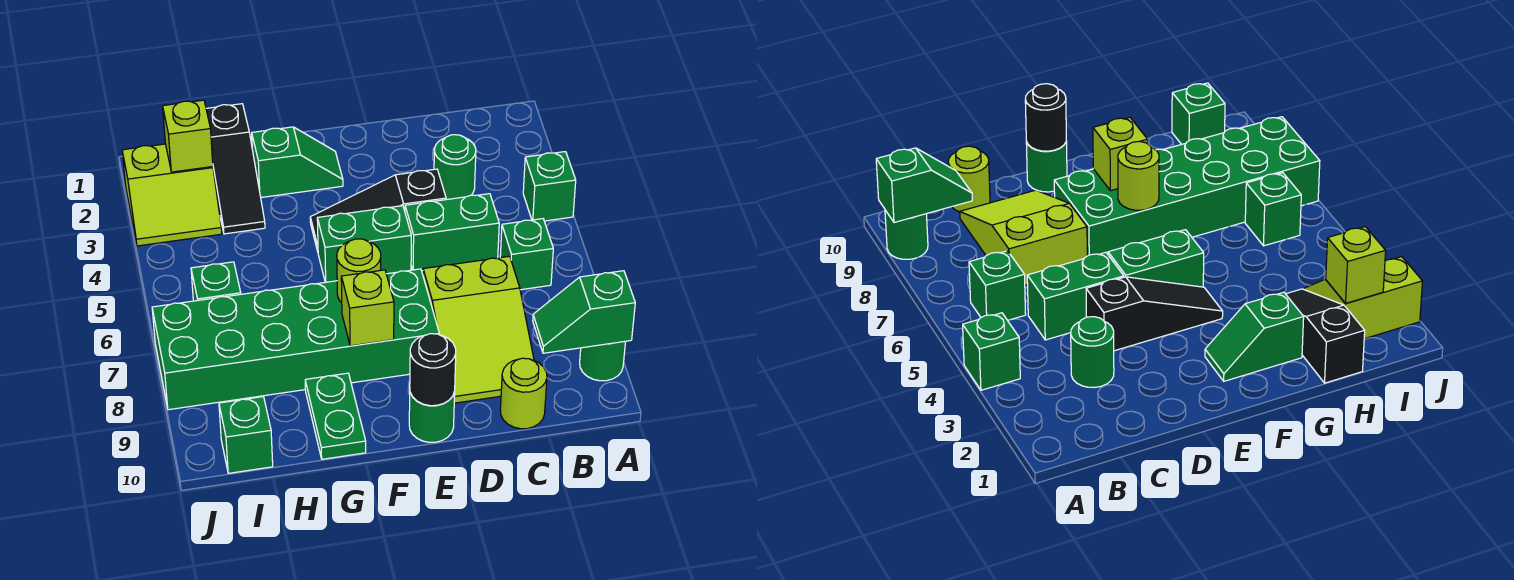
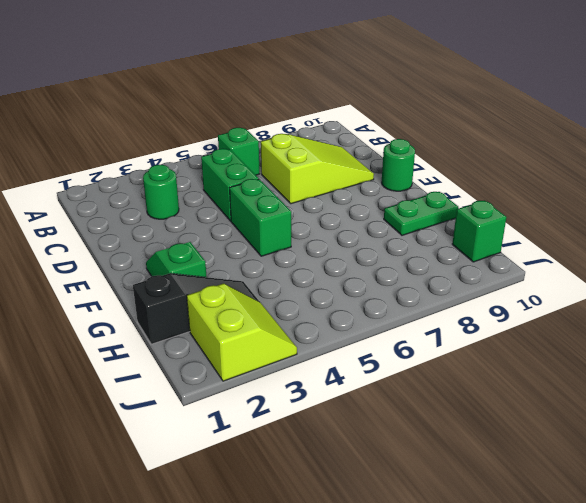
none -> green brick A4 level 1
none -> green round brick A9 level 1
none -> lime round brick C10 level 1

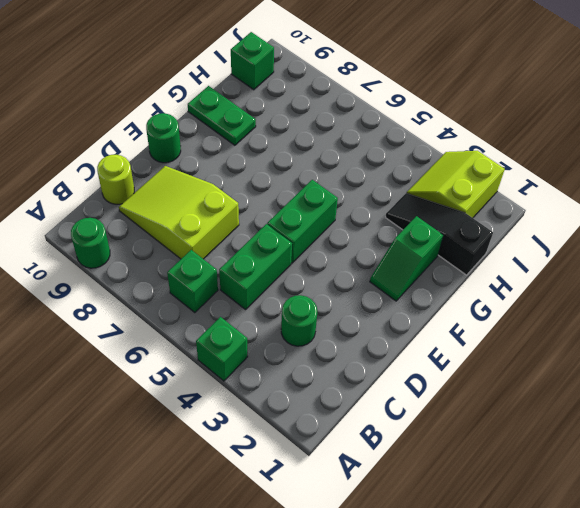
none -> black slope D4:F4 level 1 top D
none -> green brick E7:J8 level 1
none -> green brick I6 level 1

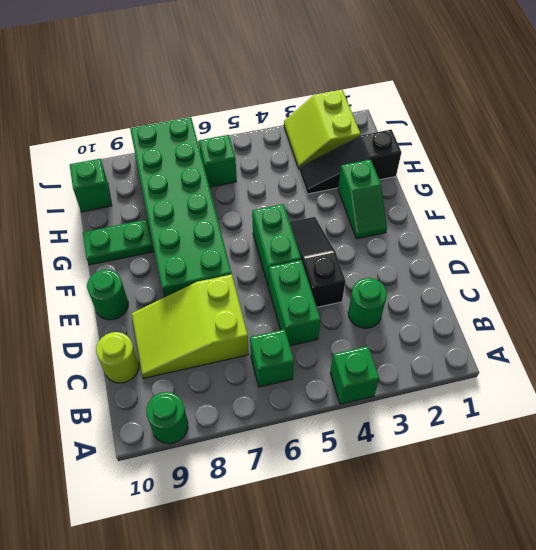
none -> green slope A9:B9 level 2 top A
none -> black round brick E10 level 2
none -> lime round brick F7 level 2

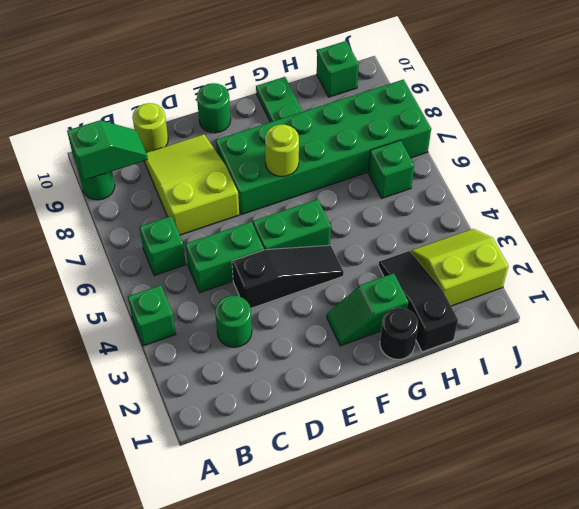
black round brick G1 level 1 -> black round brick E10 level 2
none -> lime brick F8 level 2
none -> lime brick I2 level 2

